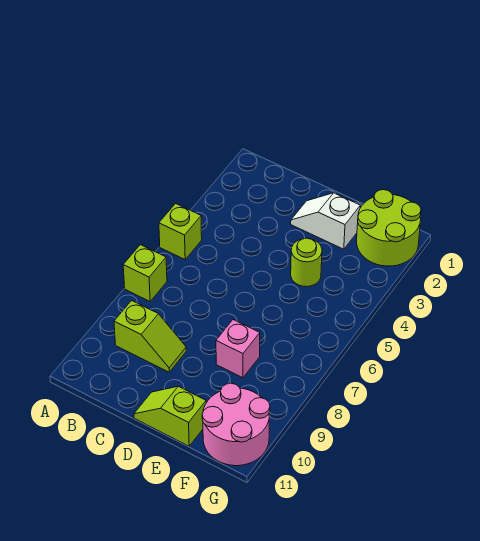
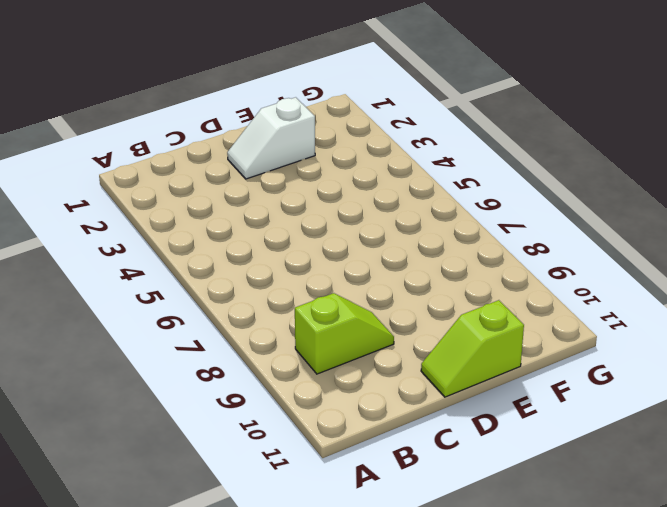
none -> lime brick A5 level 1
none -> lime brick A7 level 1

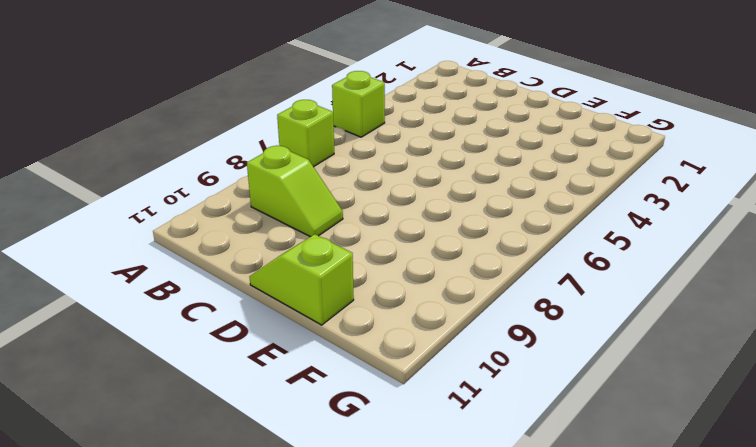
none -> white slope D2:E2 level 1 top E
none -> lime round brick E4 level 1

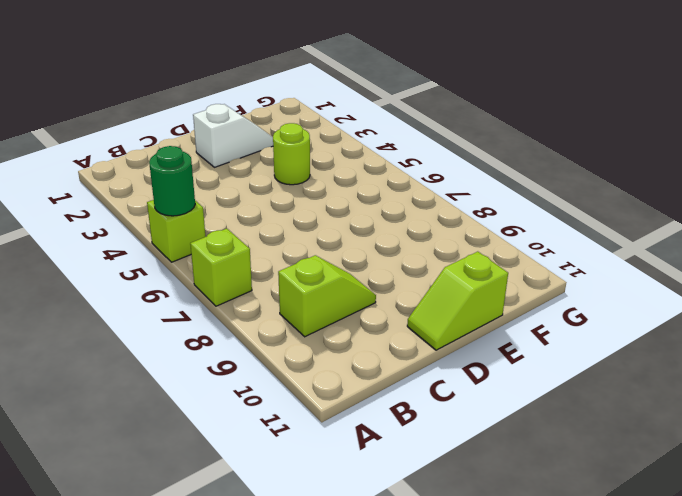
green round brick A5 level 2 -> none
white slope D2:E2 level 1 top D -> white slope D2:E2 level 1 top E
none -> pink brick E8 level 1
none -> lime round brick F1:G2 level 1

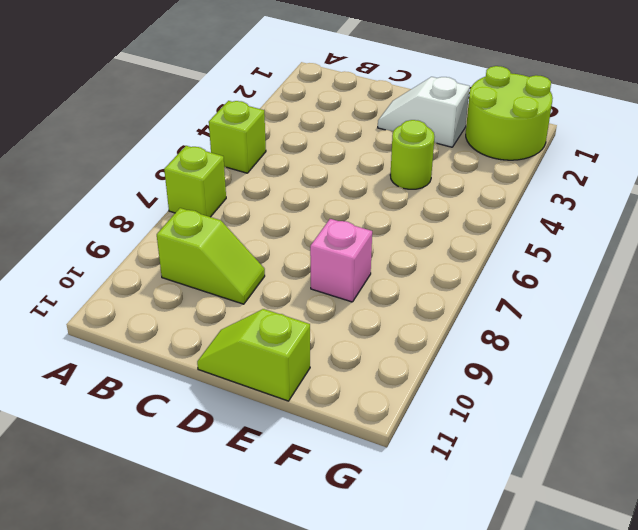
none -> pink round brick F10:G11 level 1

